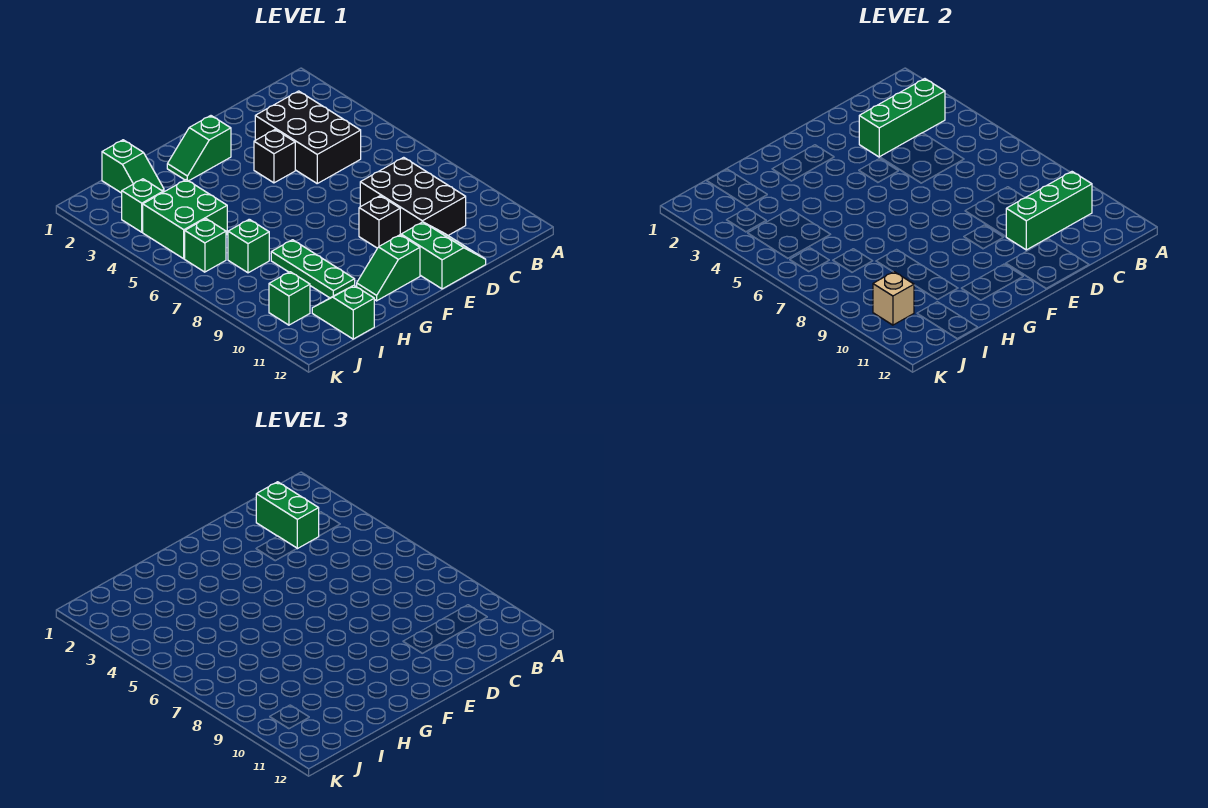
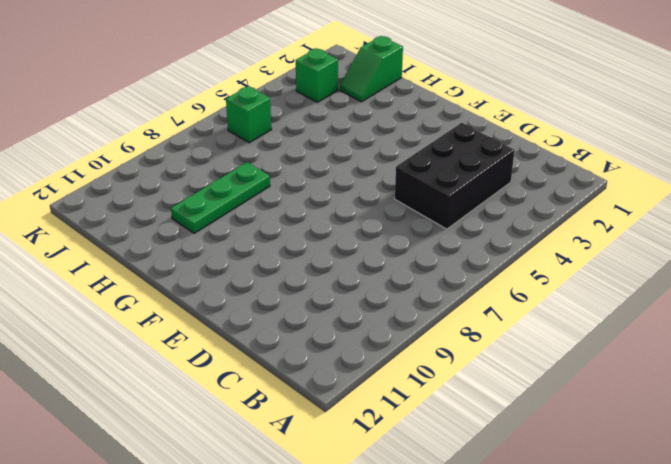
none -> black brick C8:D10 level 1
none -> green slope D11:E12 level 1 top E
none -> black brick E4 level 1

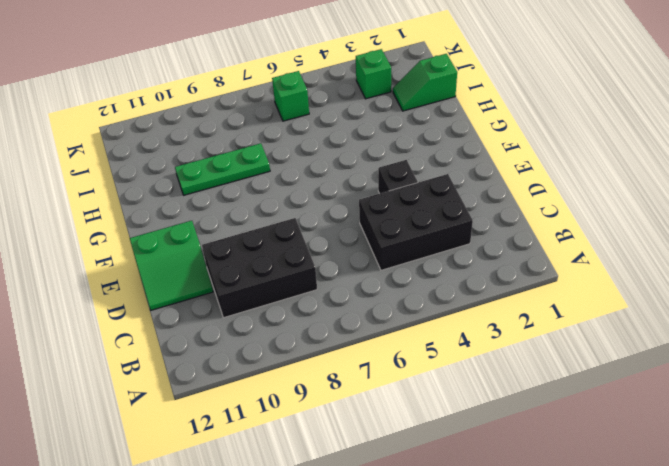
none -> black brick E9 level 1
none -> green slope F2:G2 level 1 top F
none -> green slope F11:G11 level 1 top F

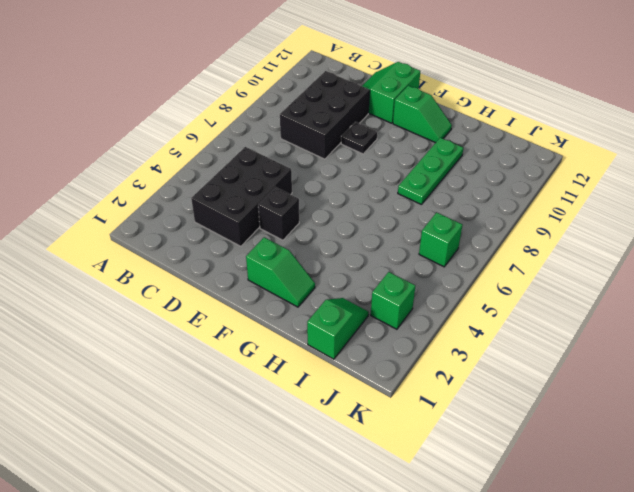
black plate E9 level 1 -> black brick E9 level 1
none -> green brick I4:J5 level 1
none -> green brick I7 level 1
none -> green slope I11:I12 level 1 top 12

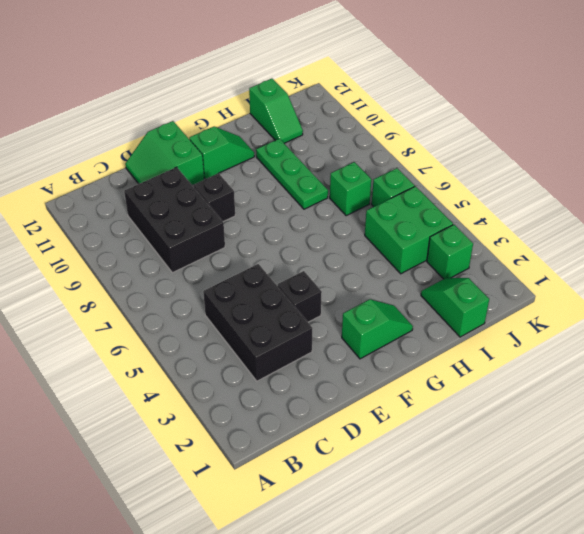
none -> green brick J10 level 1
none -> green brick B3:D3 level 2
none -> green brick B10:D10 level 2

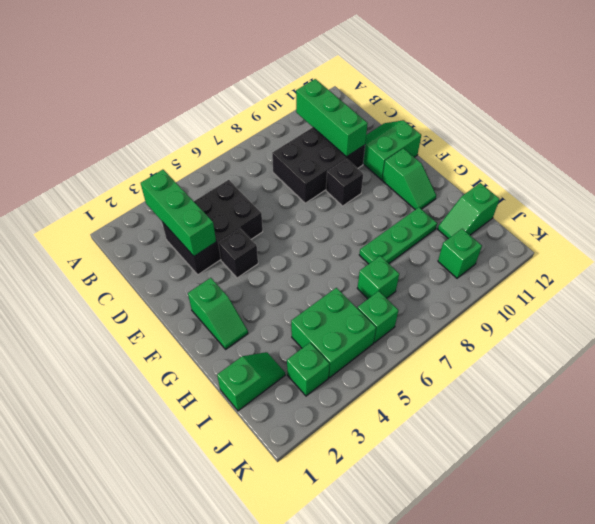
none -> tan brick J10 level 2
none -> green brick C2:C3 level 3

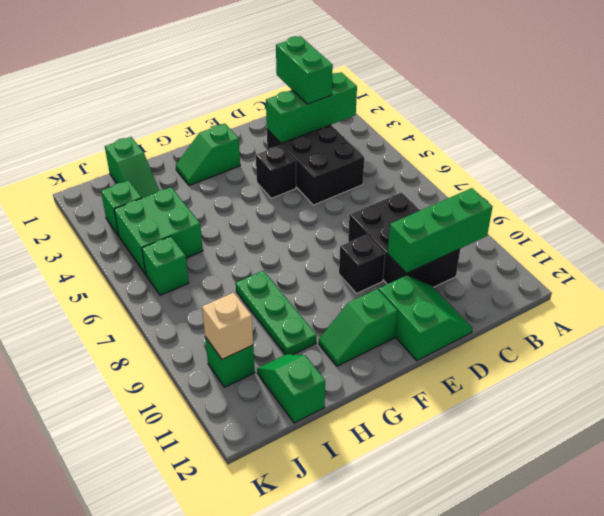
none -> green brick I7 level 1

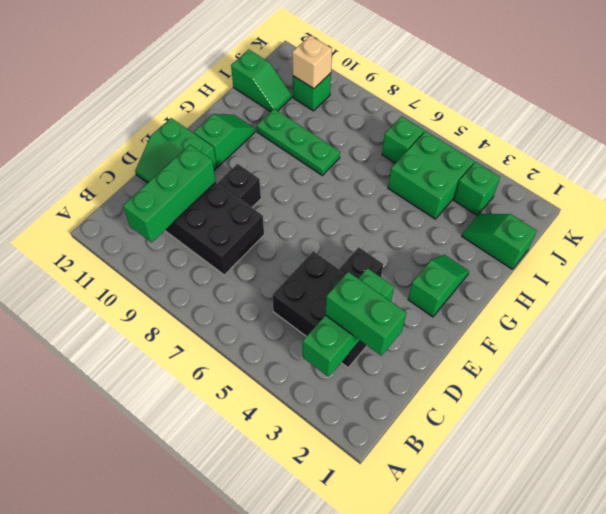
none -> green brick I7 level 1

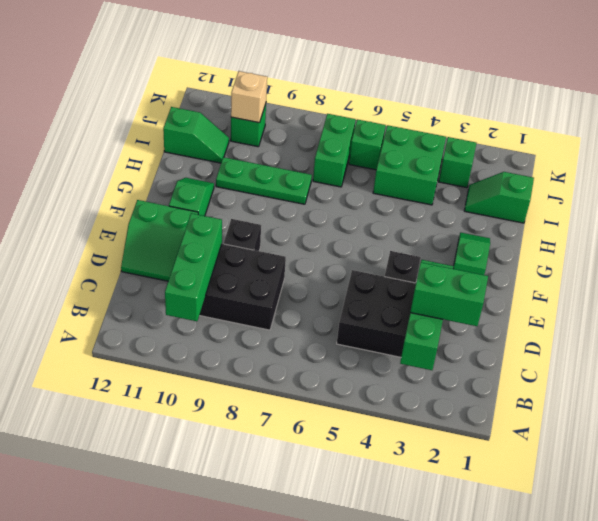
green brick I7:J7 level 1 -> green brick I7 level 1

